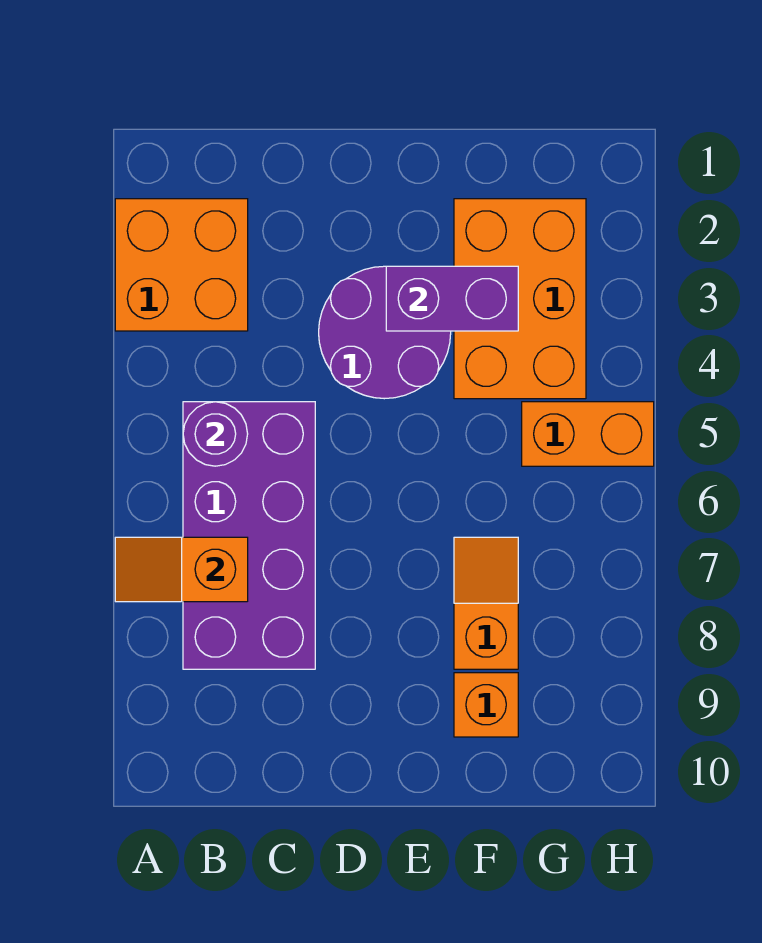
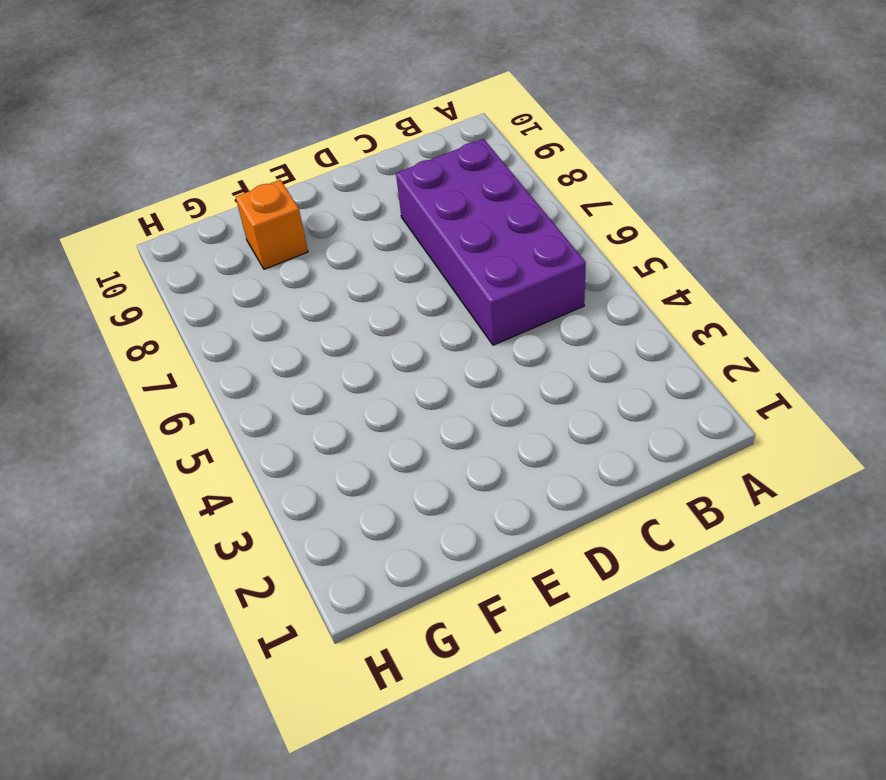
none -> orange brick A2:B3 level 1
none -> purple round brick D3:E4 level 1

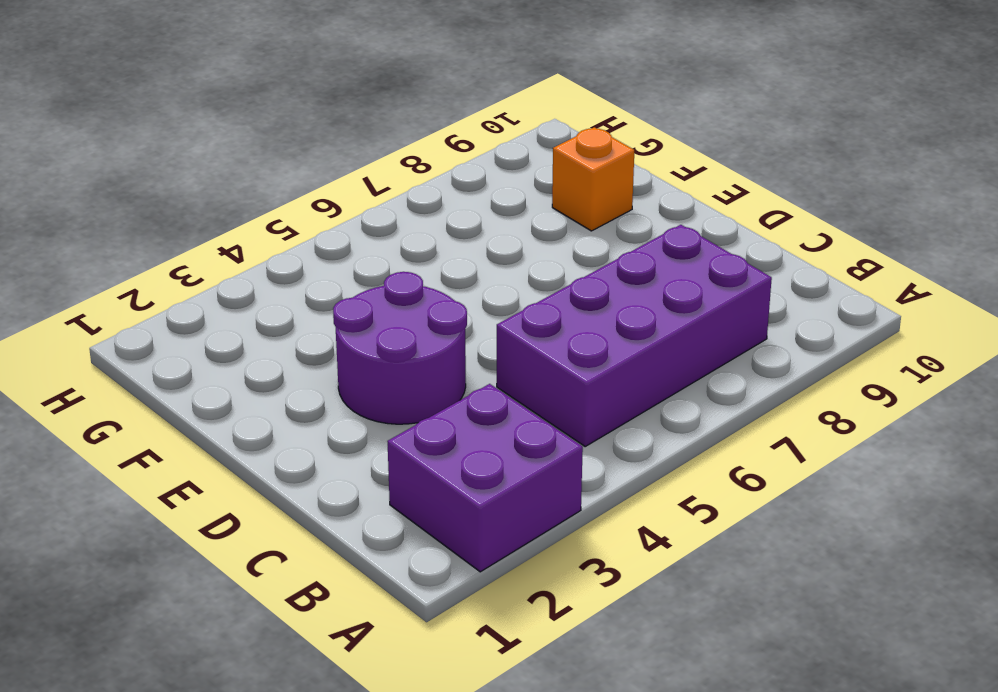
purple brick A2:B3 level 1 -> orange brick A2:B3 level 1
none -> orange brick F2:G4 level 1
none -> orange slope F7:F8 level 1 top 8

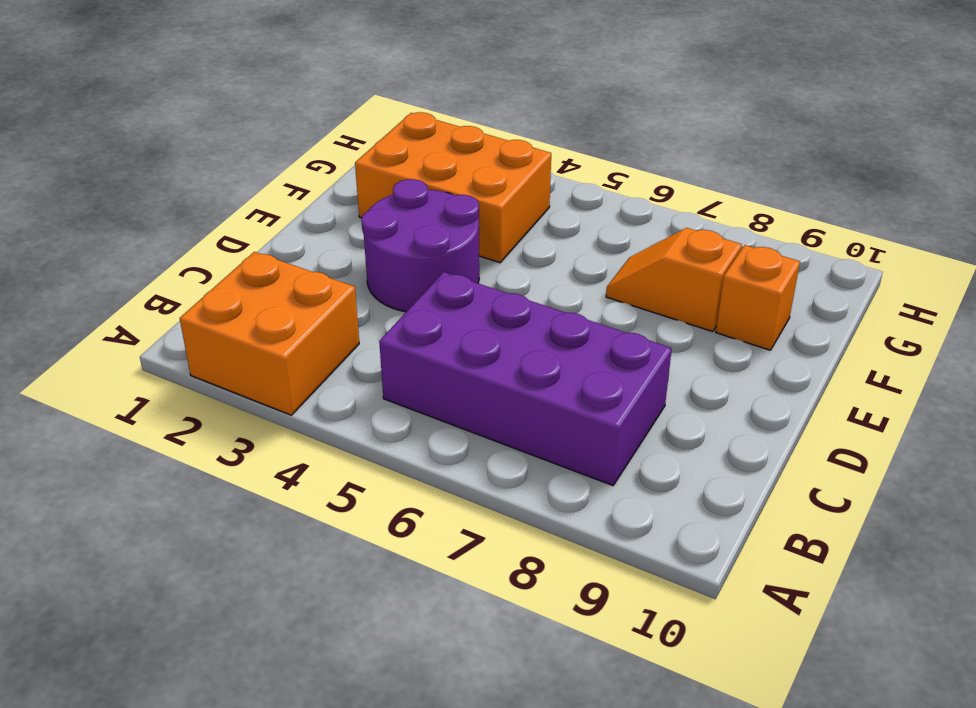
none -> orange brick G5:H5 level 1
none -> orange slope A7:B7 level 2 top B

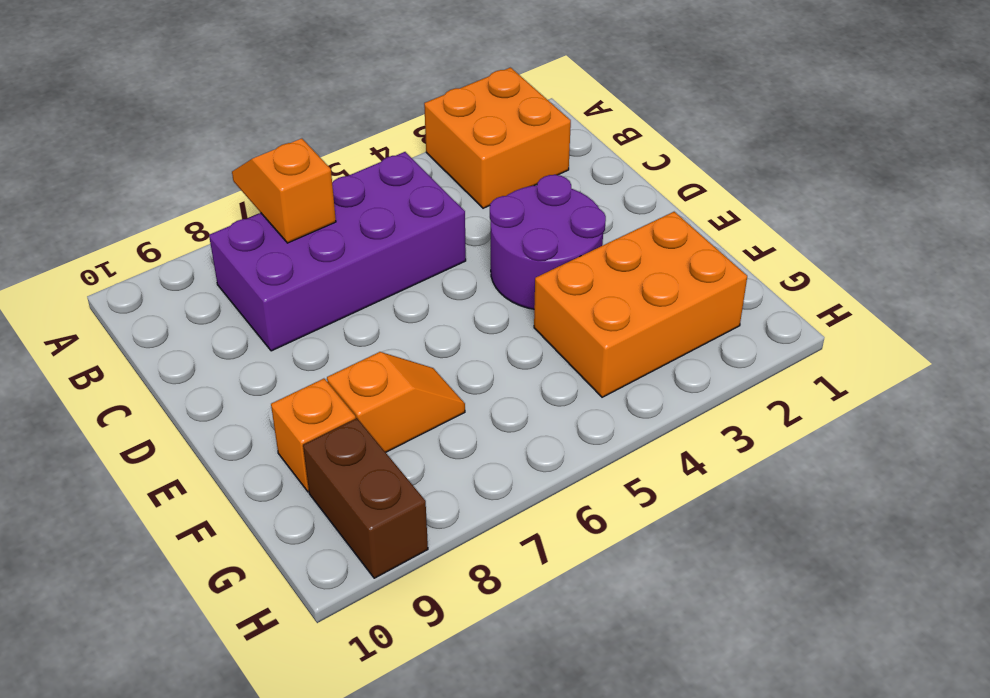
brown brick G9:H9 level 1 -> none
none -> orange brick G5:H5 level 1
none -> purple round brick B5 level 2

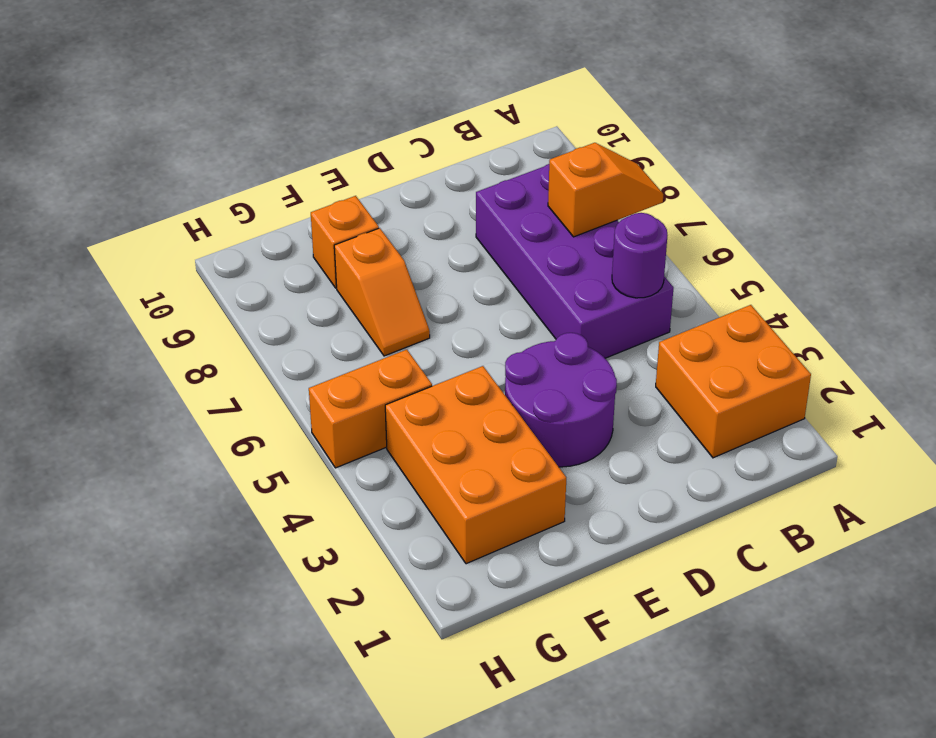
none -> purple brick E3:F3 level 2

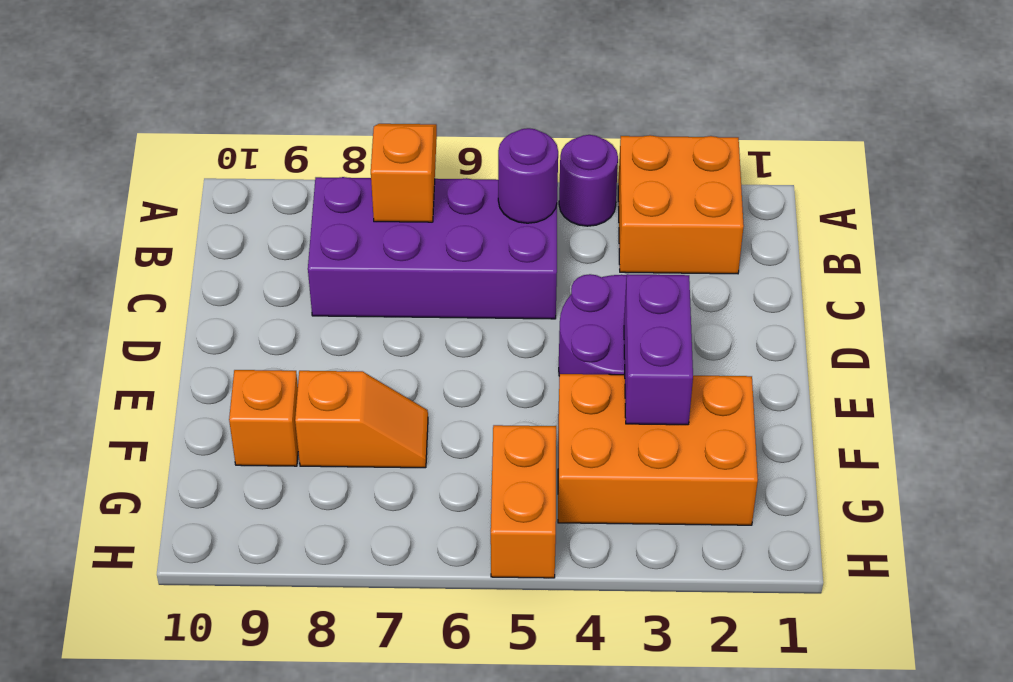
purple round brick A4 level 1 -> none

